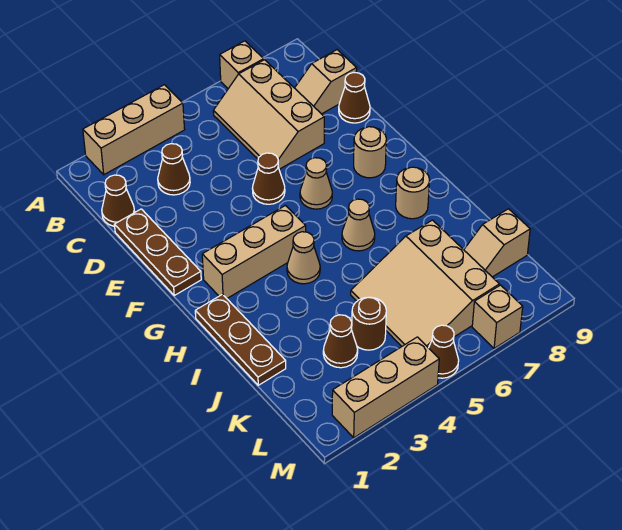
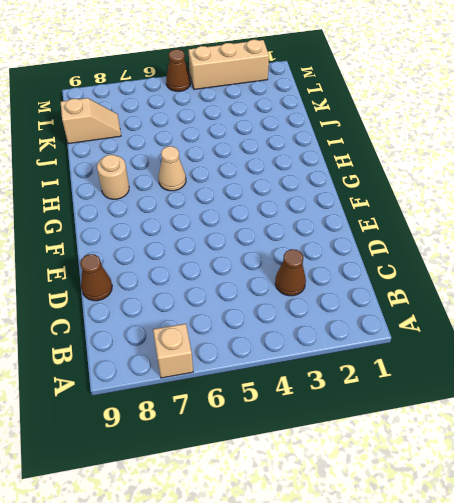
none -> tan brick A2:A4 level 1
none -> tan slope B6:D7 level 1 top 7
none -> brown cone C1 level 1

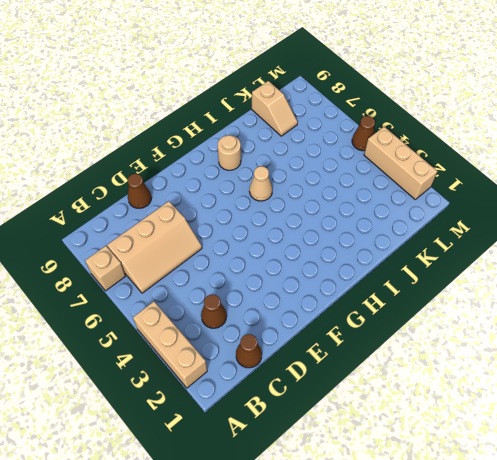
none -> tan slope C8:C9 level 1 top 9
none -> brown plate D1:F1 level 1
none -> brown cone E5 level 1

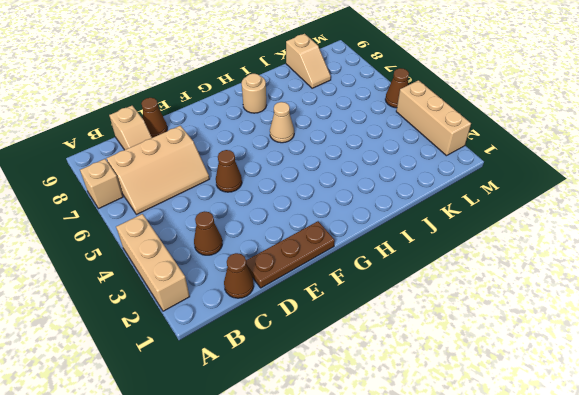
none -> tan cone F6 level 1
none -> tan round brick F8 level 1
none -> tan brick G2:G4 level 1

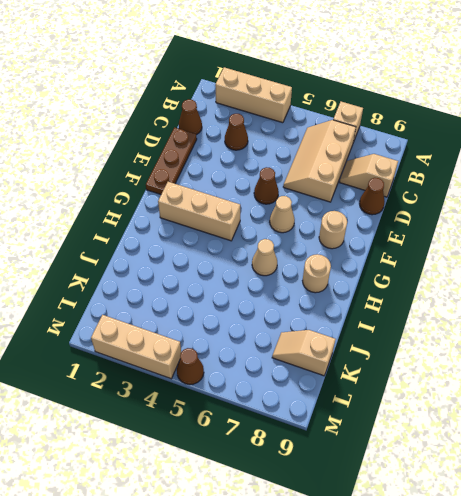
none -> brown plate H1:J1 level 1
none -> tan cone H4 level 1
none -> tan slope J5:L7 level 1 top 7

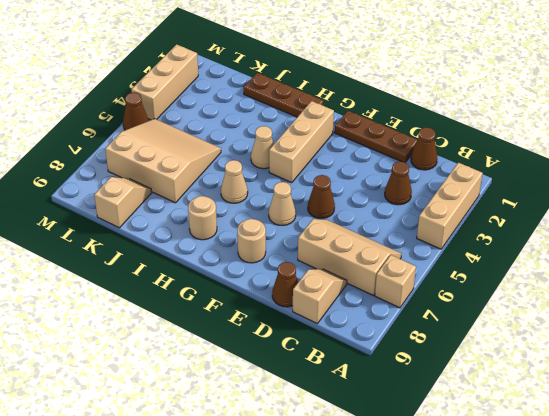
none -> brown cone K3 level 1
none -> brown round brick K4 level 1
none -> tan brick M7 level 1

